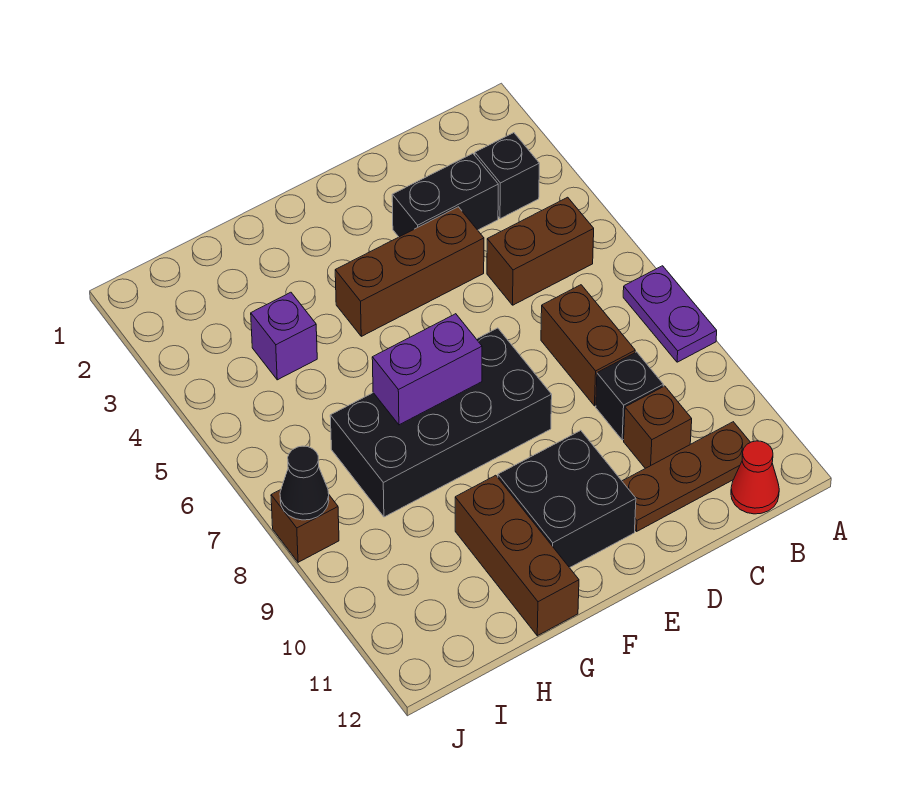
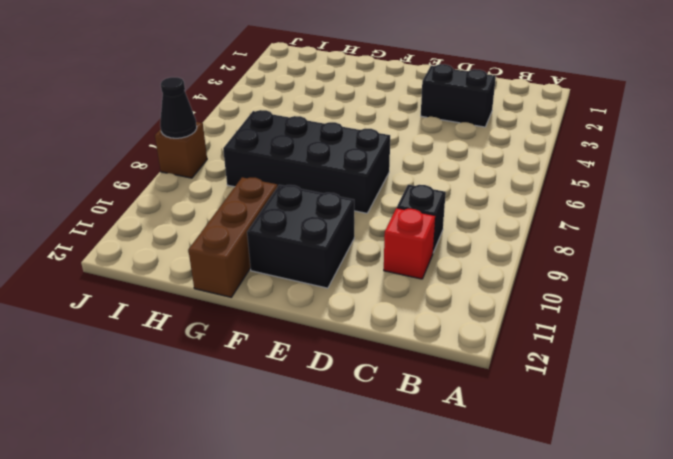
red brick C10 level 1 -> brown brick C10 level 1
none -> purple plate A7:A8 level 1
none -> black brick B3 level 1
none -> brown brick B5:C5 level 1

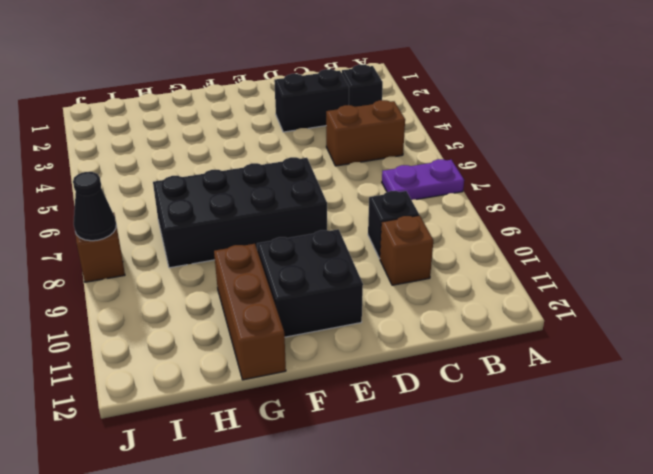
purple plate A7:B7 level 1 -> purple plate A7:A8 level 1
none -> brown plate B11:D11 level 1
none -> red cone B12 level 1
none -> brown brick C7:C8 level 1

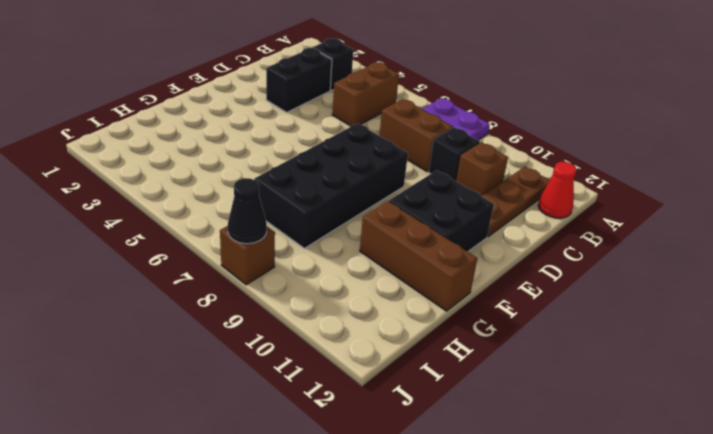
none -> brown brick D4:F4 level 1
none -> purple brick H4 level 1
none -> purple brick F7:G7 level 2

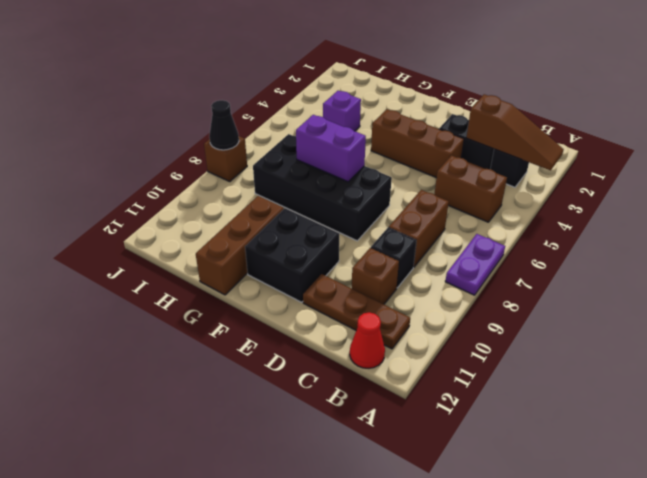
brown slope A3:C3 level 2 top C -> none

